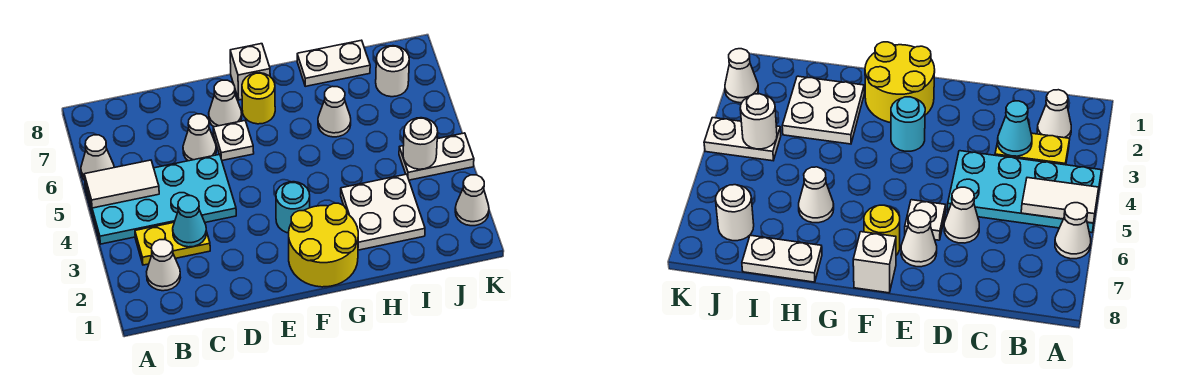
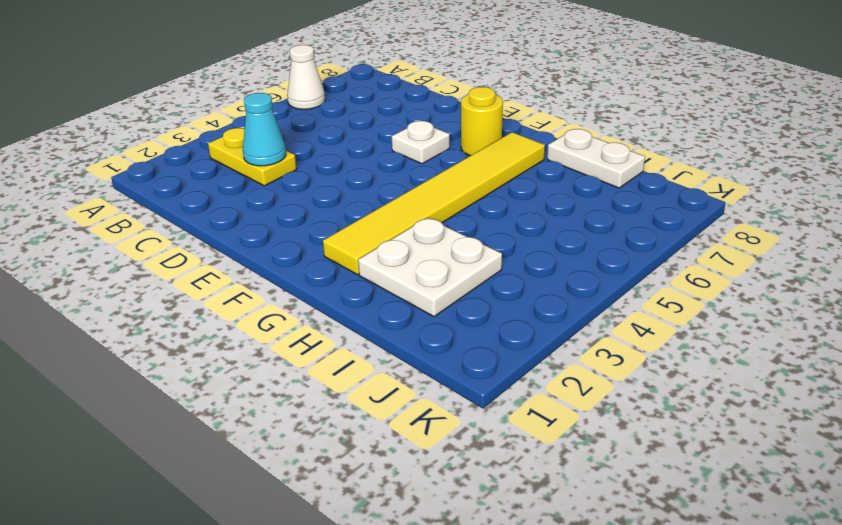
yellow tile G2:G7 level 1 -> yellow round brick F1:G2 level 1
none -> cyan plate A4:D5 level 1
none -> white cone B2 level 1
none -> white cone D6 level 1

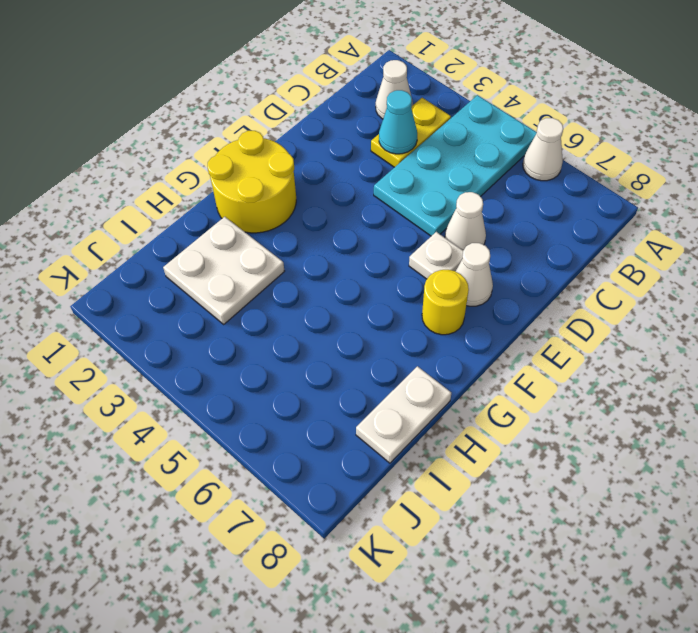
none -> cyan round brick F3 level 1
none -> white brick F8 level 1
none -> white cone H6 level 1

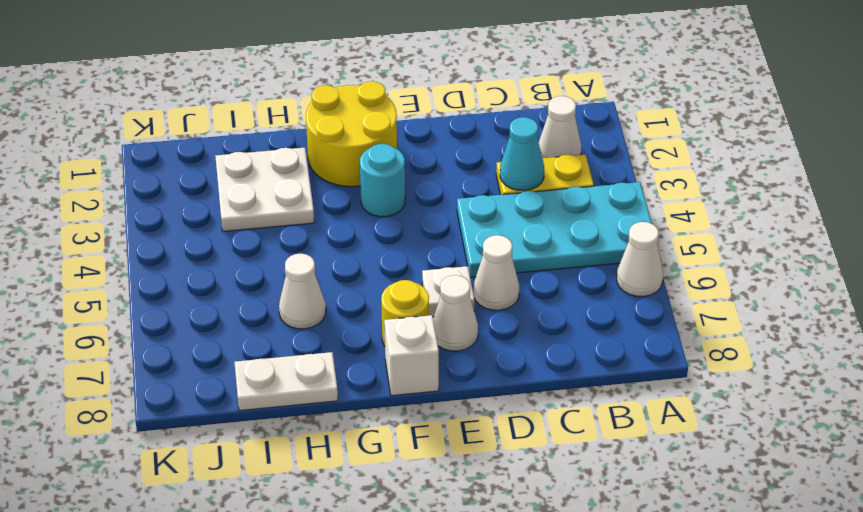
none -> white plate J4:K4 level 1
none -> white round brick J7 level 1
none -> white cone K2 level 1

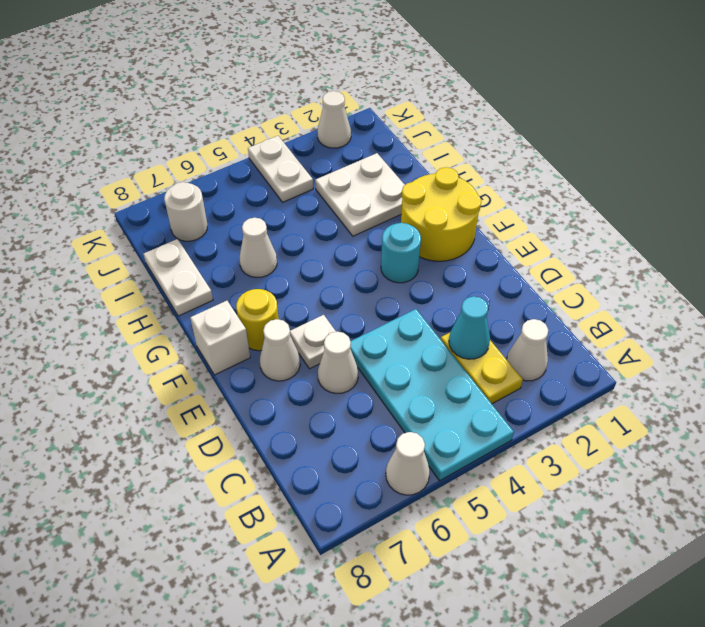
none -> white tile A5:B5 level 2
none -> white round brick J4 level 2

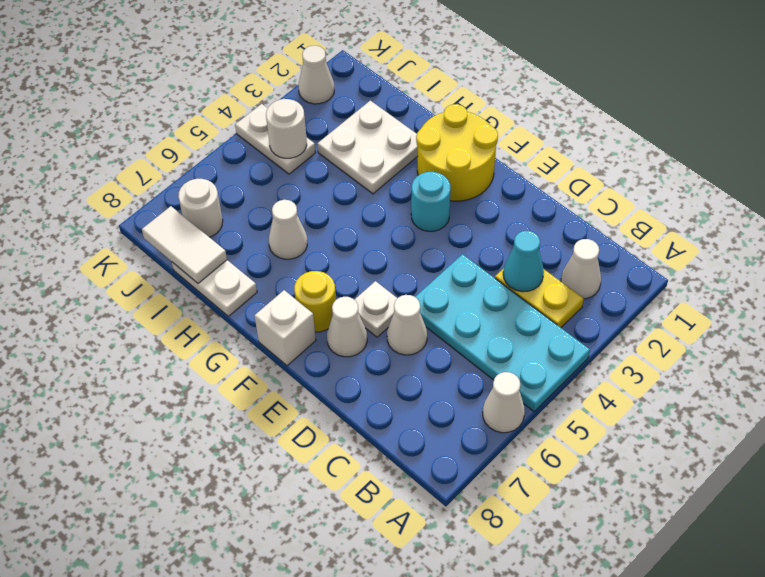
white tile I8:J8 level 2 -> white tile A5:B5 level 2

